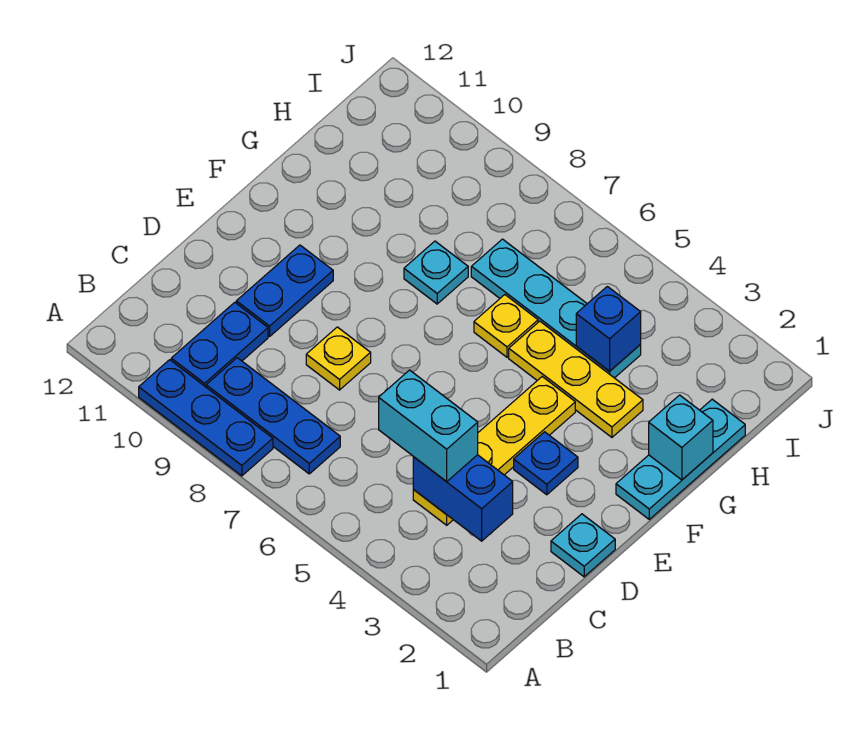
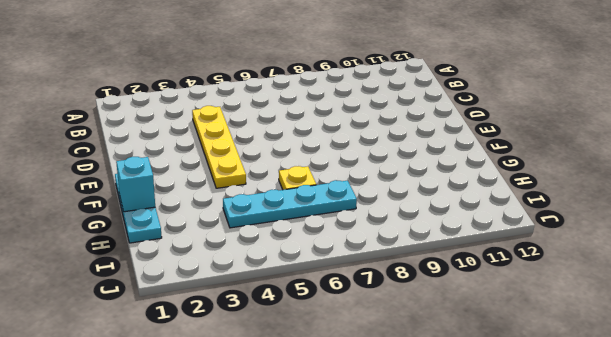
none -> blue plate A8:A10 level 1
none -> blue plate B7:B9 level 1
none -> blue plate B10:C10 level 1

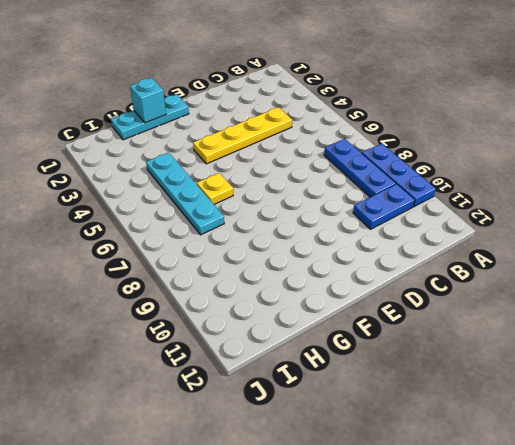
none -> cyan plate D1 level 1
none -> yellow plate D8 level 1
none -> blue plate D10:E10 level 1

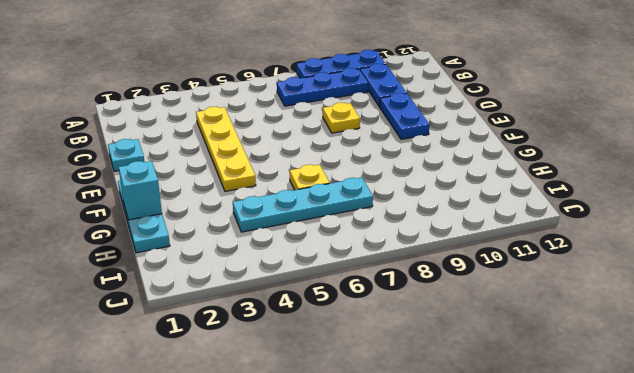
none -> blue plate E3 level 1
none -> yellow plate G3:G5 level 1
none -> cyan plate G8 level 1

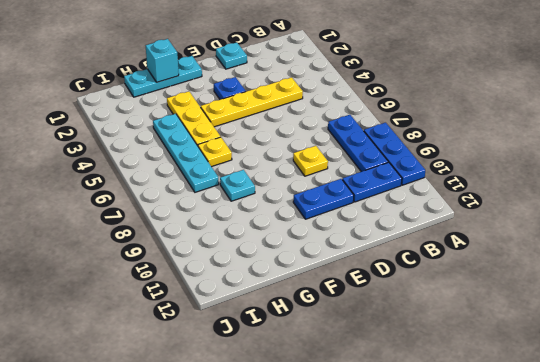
none -> blue brick C3:C4 level 2
none -> blue brick H4 level 2
none -> cyan brick C4:C5 level 3

